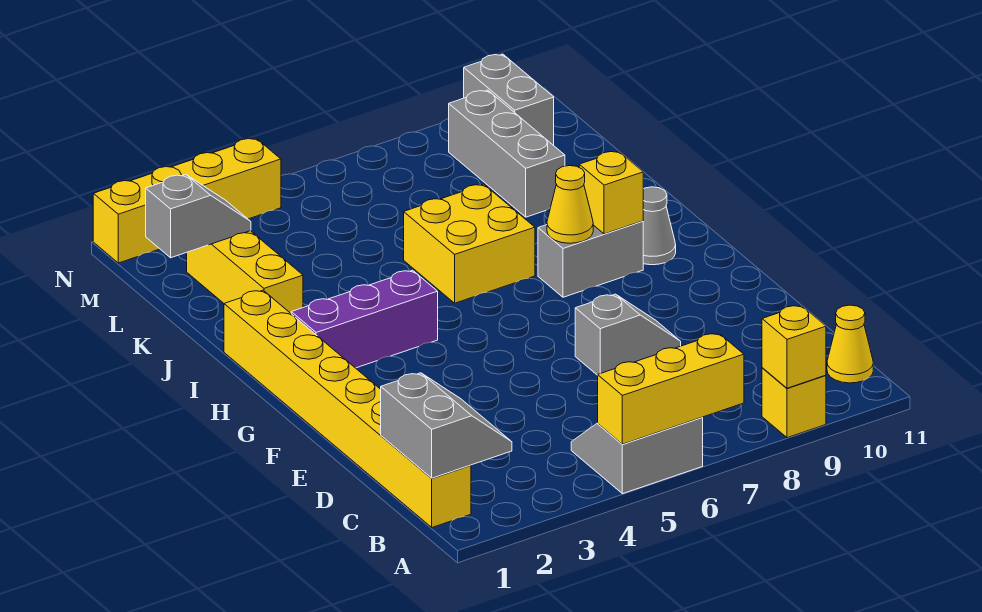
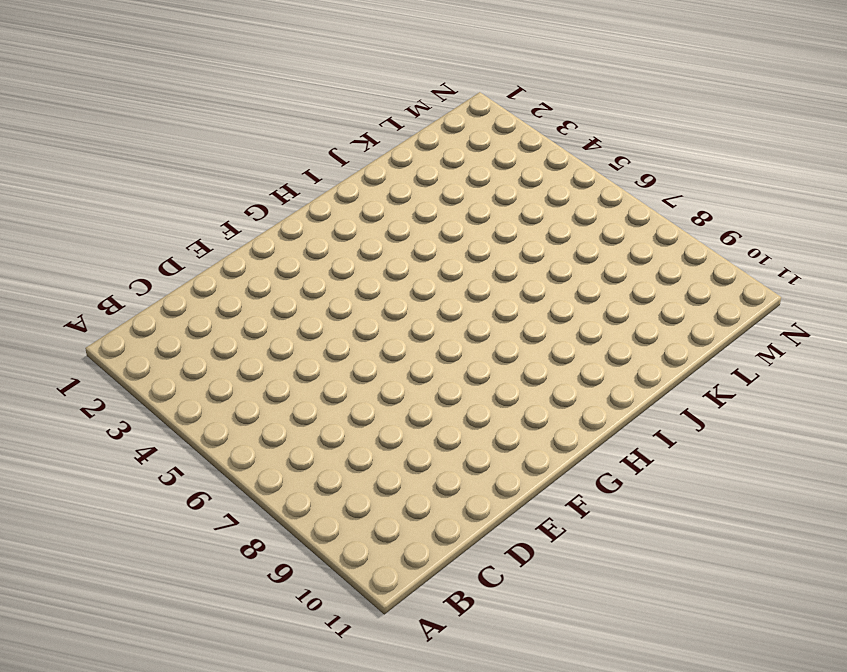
none -> grey slope A5:B6 level 1 top A
none -> yellow brick A9 level 1
none -> yellow brick B1:I1 level 1

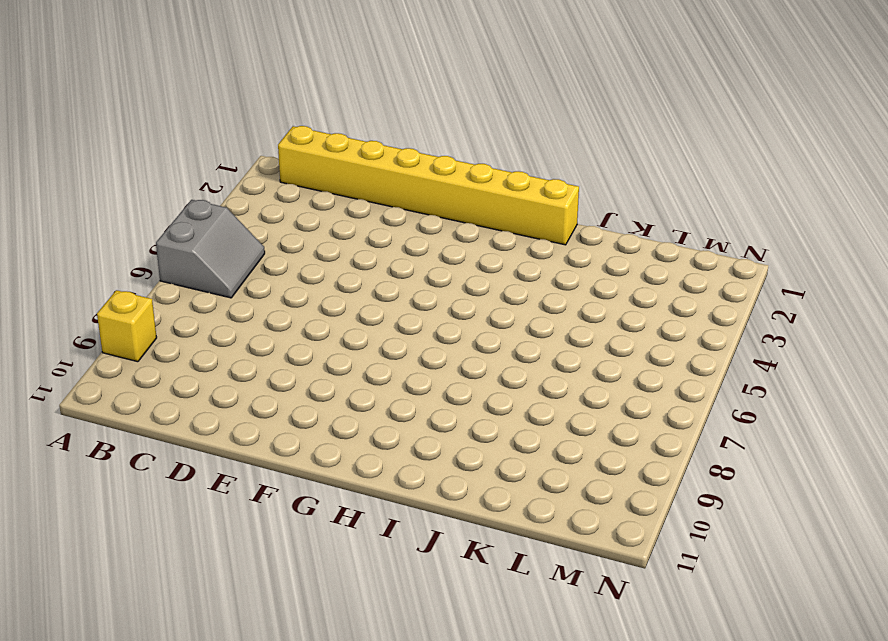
none -> yellow cone B11 level 1
none -> grey slope E7:E8 level 1 top 7
none -> purple brick H2:H4 level 1

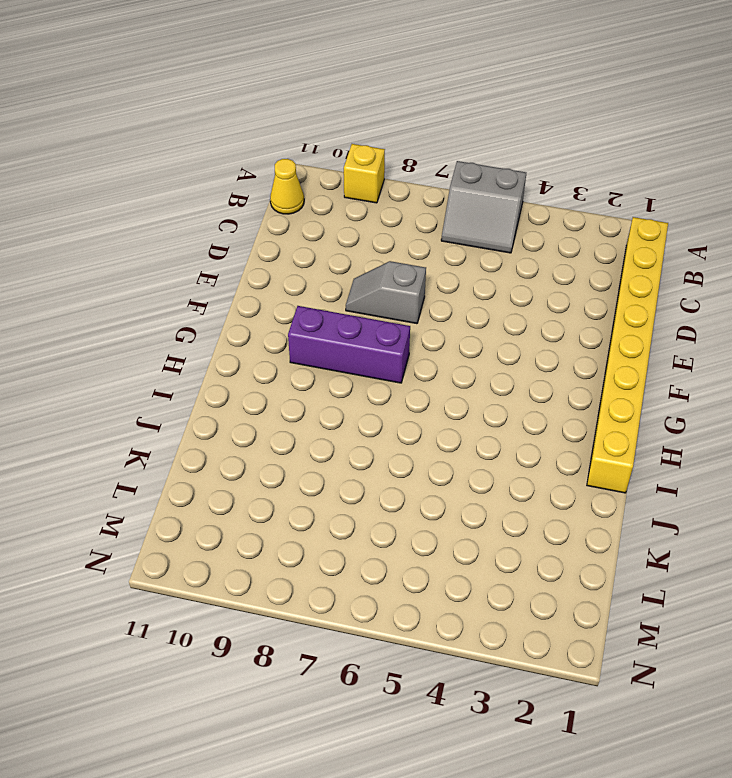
purple brick G7:G9 level 1 -> purple brick H2:H4 level 1
none -> grey brick H8:H9 level 1
none -> grey cone H10 level 1
none -> yellow brick I6:J7 level 1

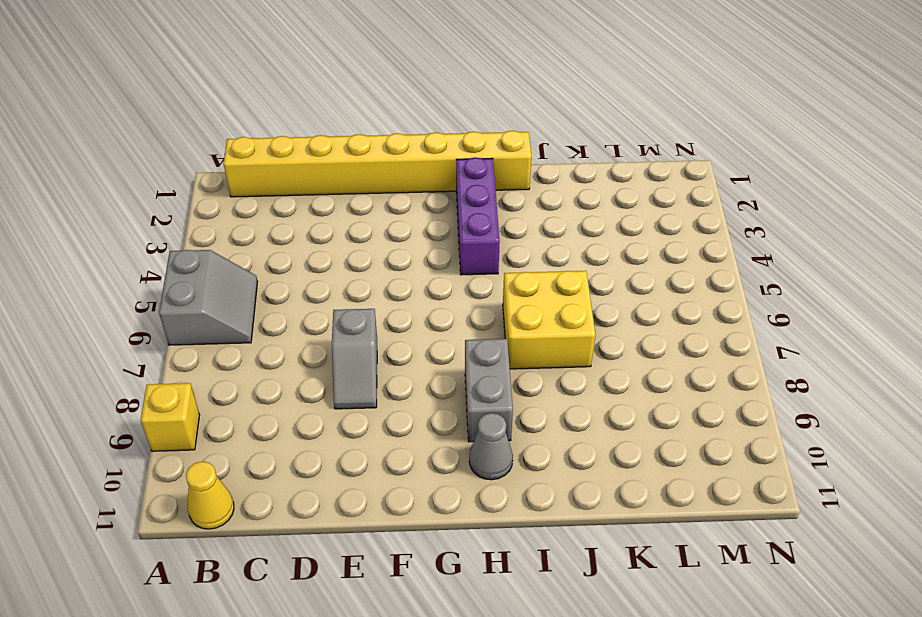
none -> yellow brick J2:L2 level 1
none -> grey brick K9:M9 level 1
none -> grey brick M10:N10 level 1

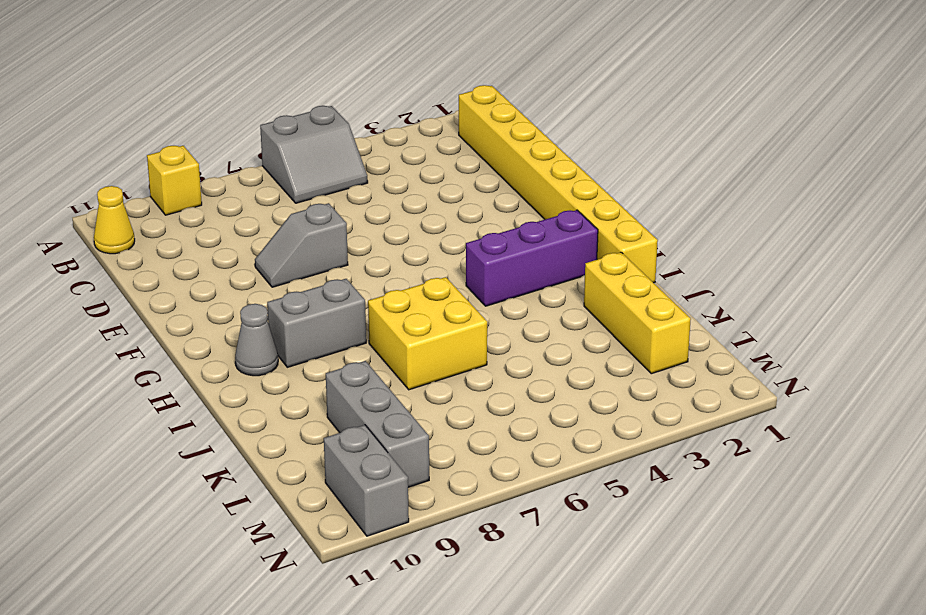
none -> yellow brick N1:N4 level 1
none -> yellow brick A5:A7 level 2
none -> yellow brick A9 level 2

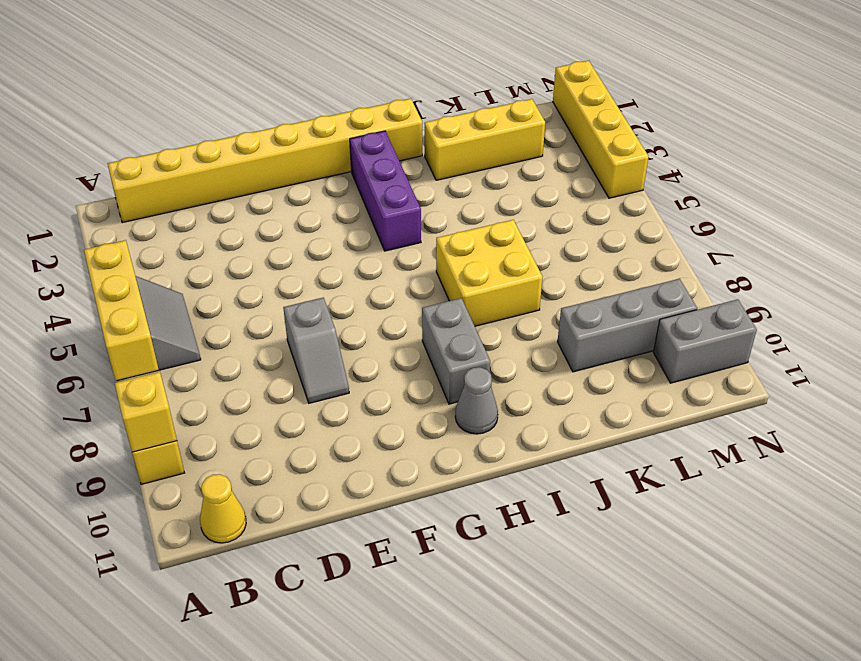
none -> grey slope B1:C2 level 2 top 1
none -> yellow cone H8 level 2
none -> yellow brick H9 level 2

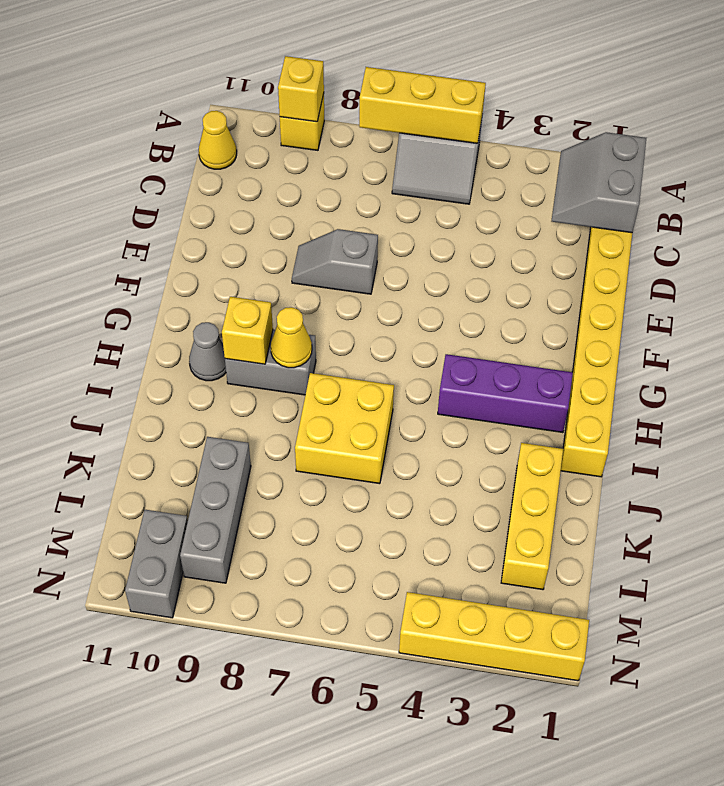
none -> grey slope L1:L2 level 2 top 1

